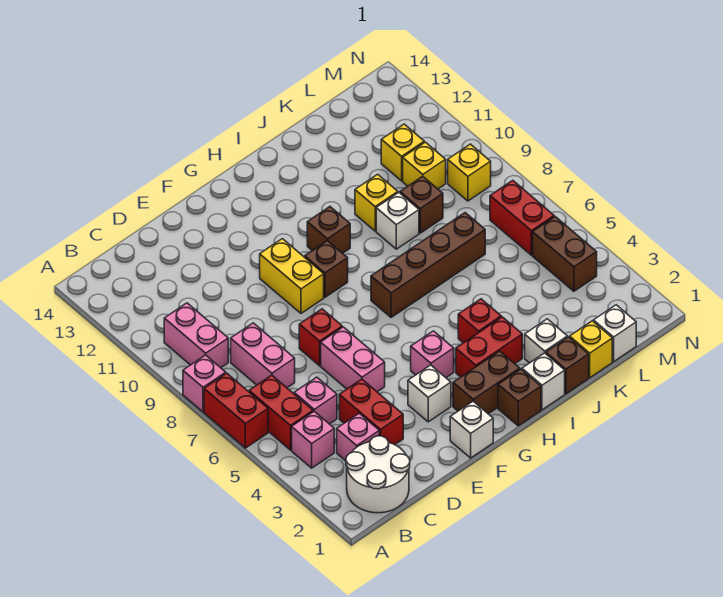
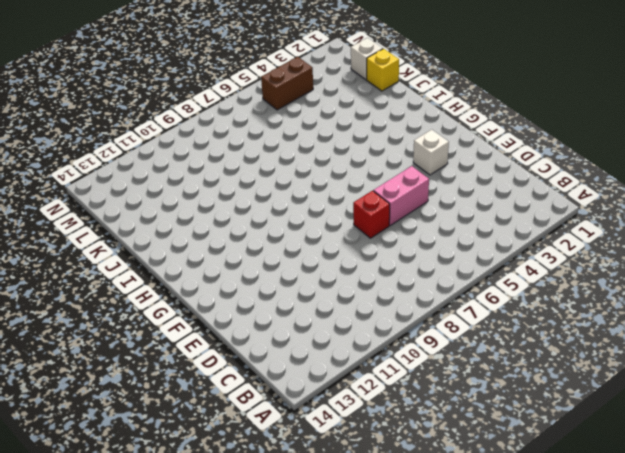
none -> red brick A6:A7 level 1
none -> pink brick A8 level 1
none -> white round brick B1:C2 level 1
none -> pink brick B4 level 1

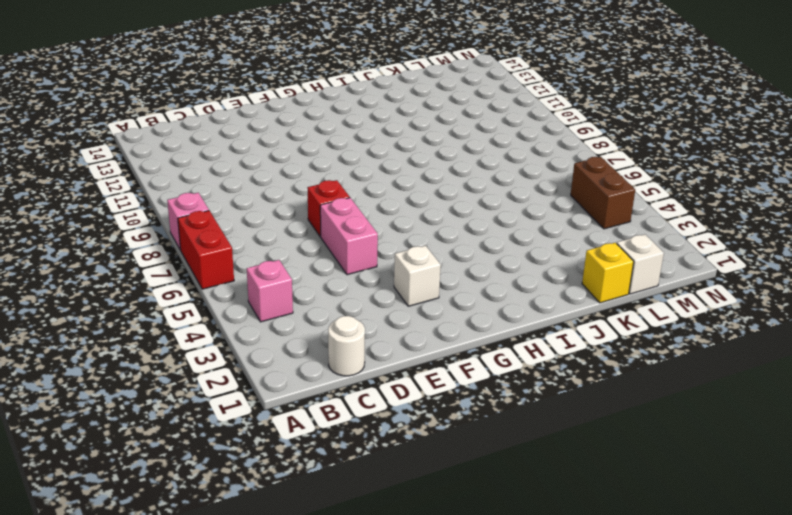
white round brick C1 level 1 -> white round brick B1:C2 level 1
none -> red brick B5:B6 level 1
none -> pink brick B9:B10 level 1
none -> pink brick C3 level 1
none -> pink brick C5 level 1

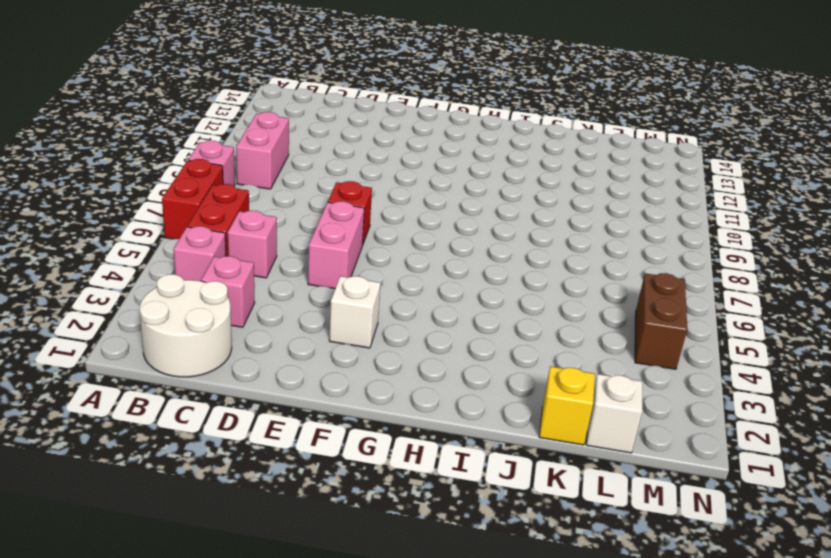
none -> pink brick C7:C8 level 1
none -> red brick D3:D4 level 1
none -> white brick F1 level 1
none -> yellow brick F9:F10 level 1

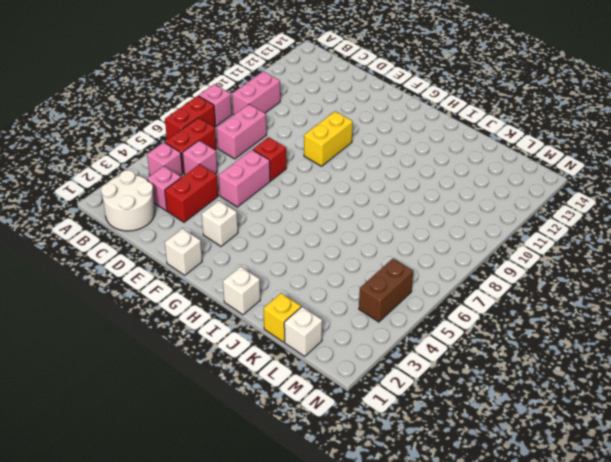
none -> brown brick G2:H2 level 1
none -> pink brick G4 level 1
none -> brown brick G9 level 1
none -> brown brick H1 level 1

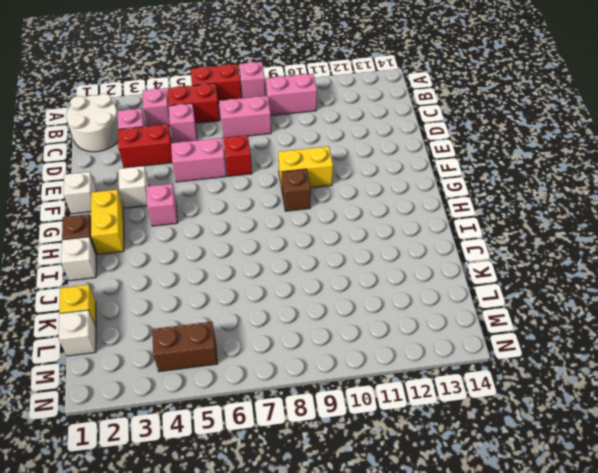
yellow brick G2:H2 level 1 -> brown brick G2:H2 level 1
none -> red brick H3:I3 level 1
none -> brown brick H7:K7 level 1
none -> brown brick H10 level 1
none -> red brick I4 level 1

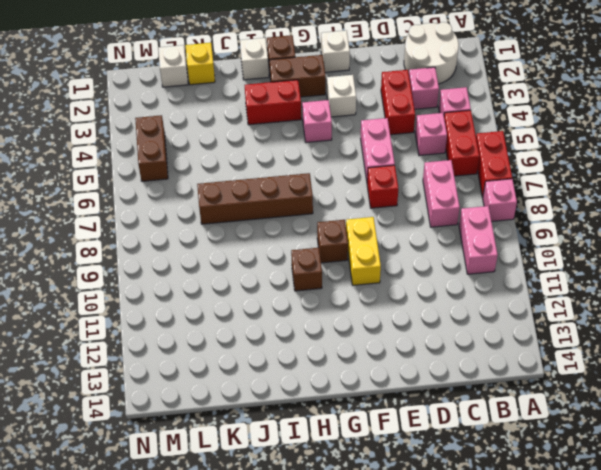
none -> red brick I4 level 1
none -> brown brick J1 level 1
none -> white brick J2 level 1
none -> white brick J9 level 1

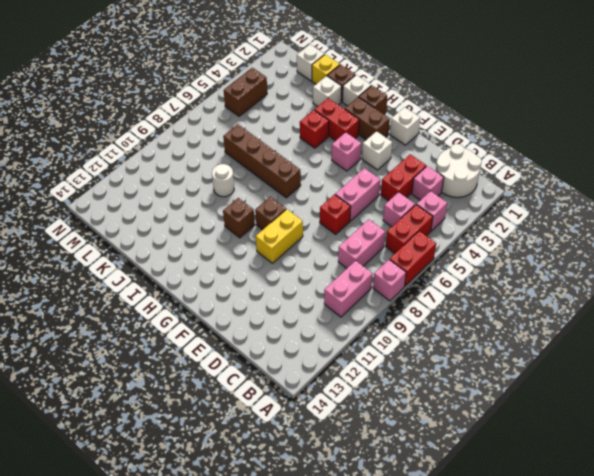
white round brick J9 level 1 -> white brick J9 level 1
none -> yellow brick J10 level 1
none -> brown brick K9 level 1
none -> yellow brick L10 level 1
none -> yellow brick L11 level 1

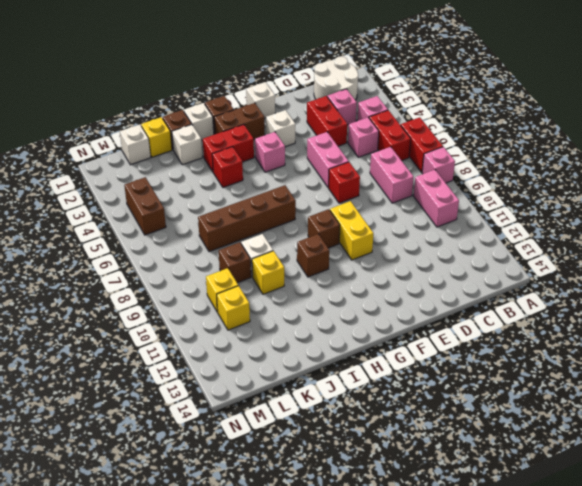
none -> red brick M6:M7 level 1
none -> yellow brick M9 level 1

